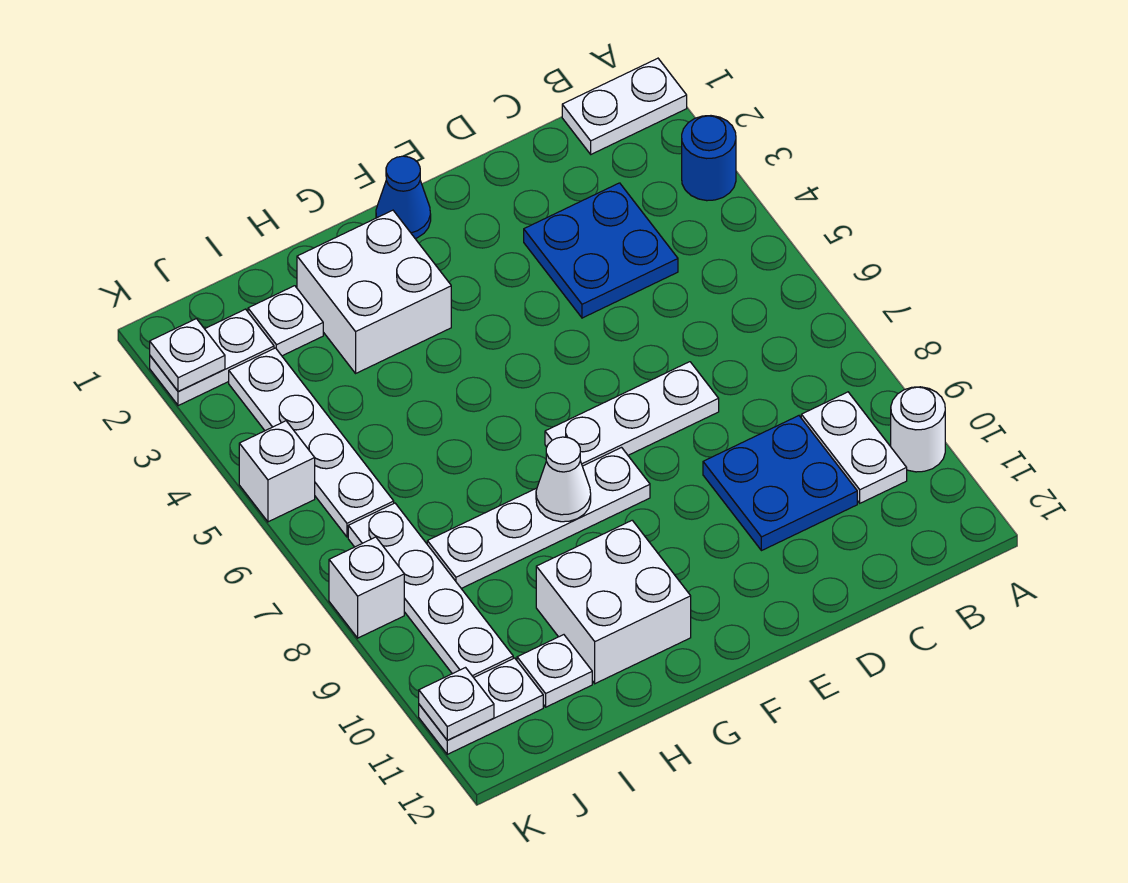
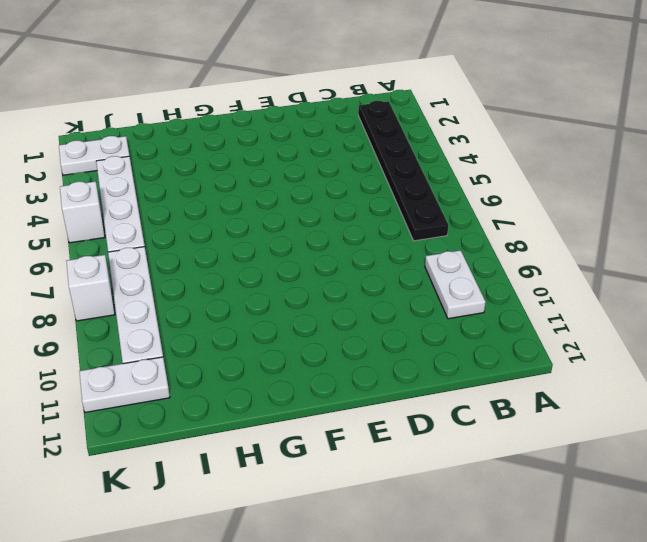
black plate B2:B7 level 1 -> none
none -> white plate A1:B1 level 1
none -> blue round brick A3 level 1
none -> white round brick A10 level 1

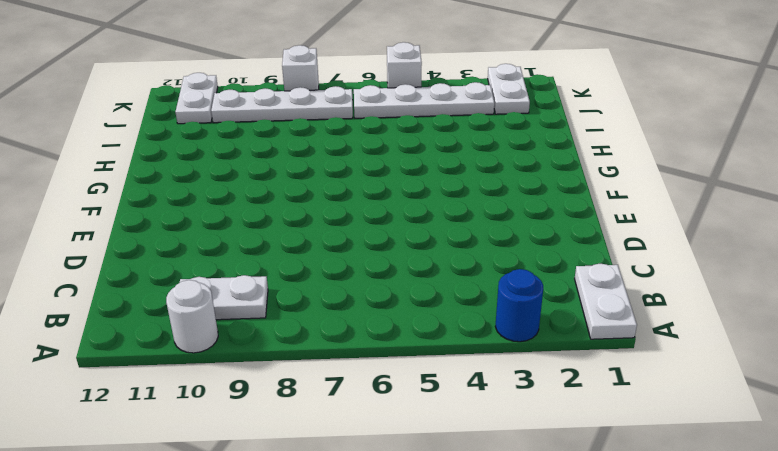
none -> blue plate C3:D4 level 1
none -> blue plate C9:D10 level 1
none -> white plate D7:F7 level 1

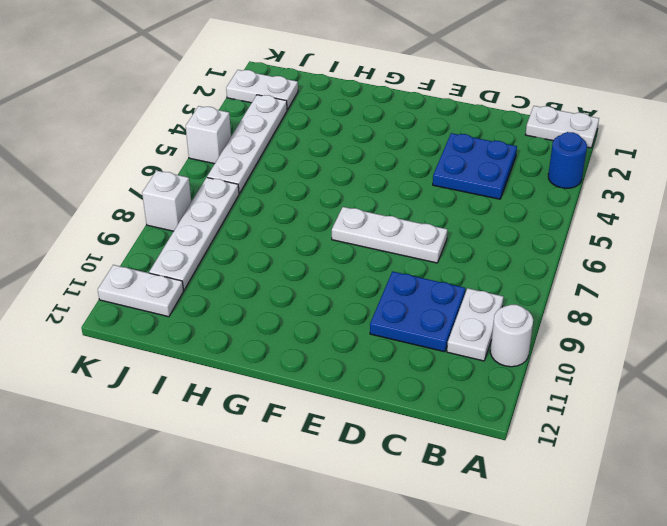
none -> blue cone F1 level 1
none -> white plate F8:I8 level 1
none -> white brick G2:H3 level 1

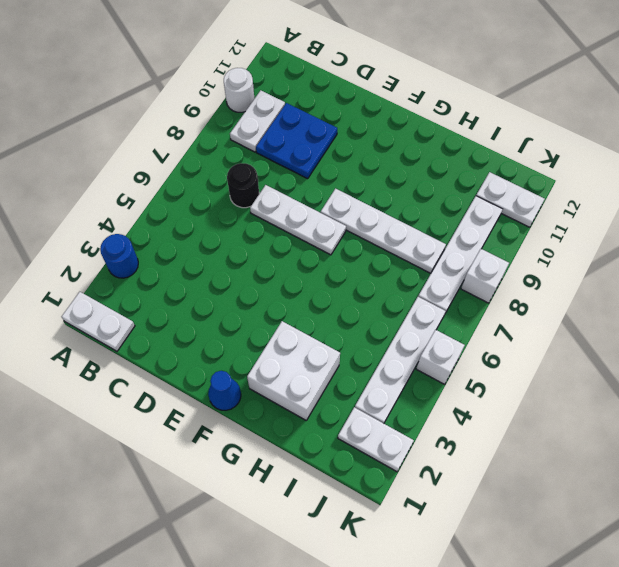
black round brick C7 level 1 -> none
none -> blue plate C3:D4 level 1
none -> white brick G10:H11 level 1
none -> white plate I2 level 1

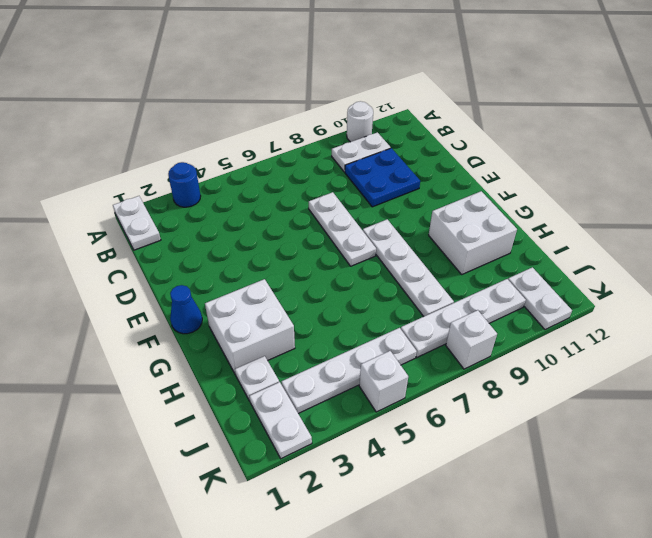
none -> blue plate C3:D4 level 1
none -> white plate I11 level 1
none -> white cone G8 level 2

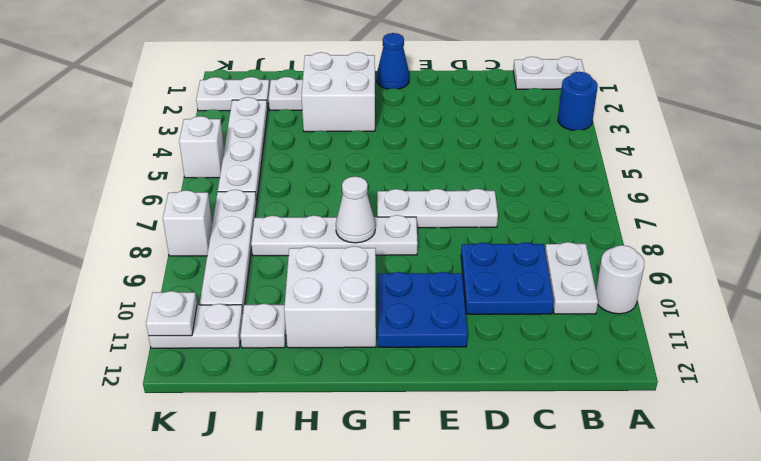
blue plate E10:F11 level 1 -> blue plate C3:D4 level 1
none -> white plate K2 level 2

